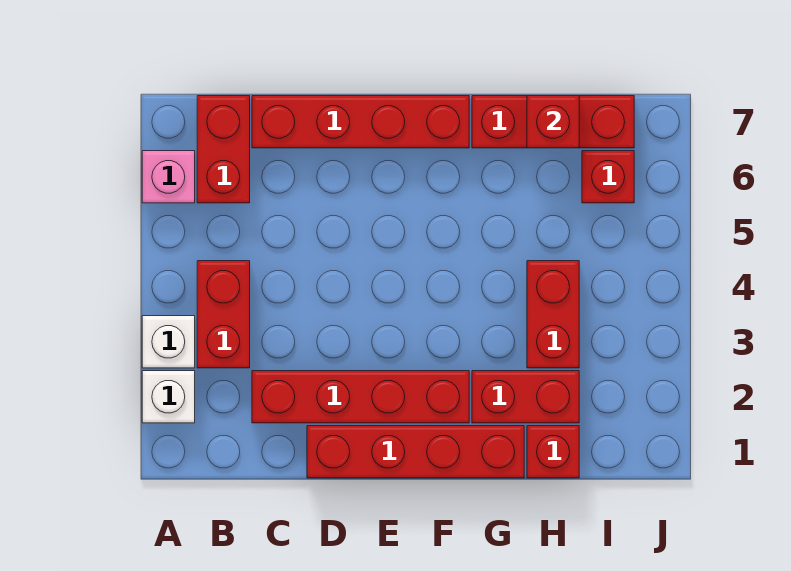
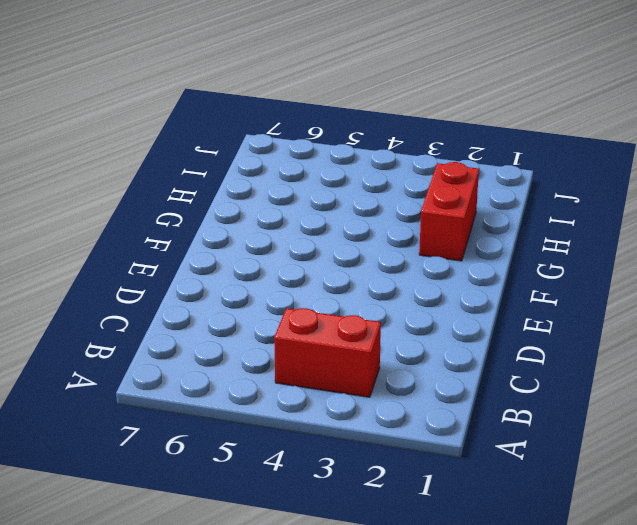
none -> white brick A2 level 1
none -> white brick A3 level 1
none -> pink brick A6 level 1

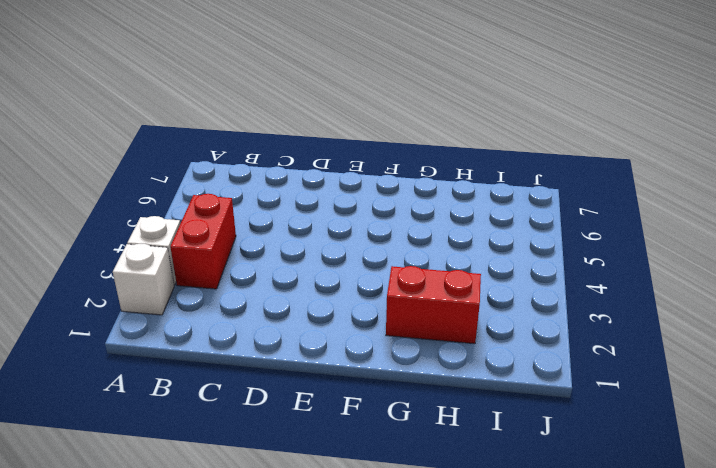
none -> pink brick A6 level 1
none -> red brick B6:B7 level 1
none -> red brick C2:F2 level 1

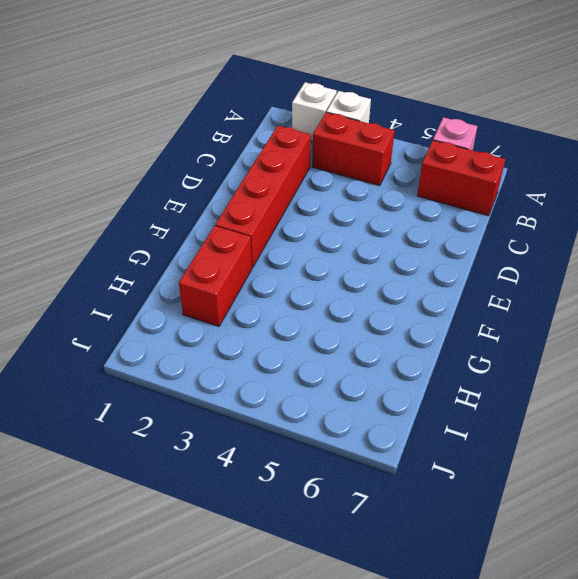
none -> red brick C7:F7 level 1
none -> red brick D1:G1 level 1
none -> red brick G7:I7 level 1

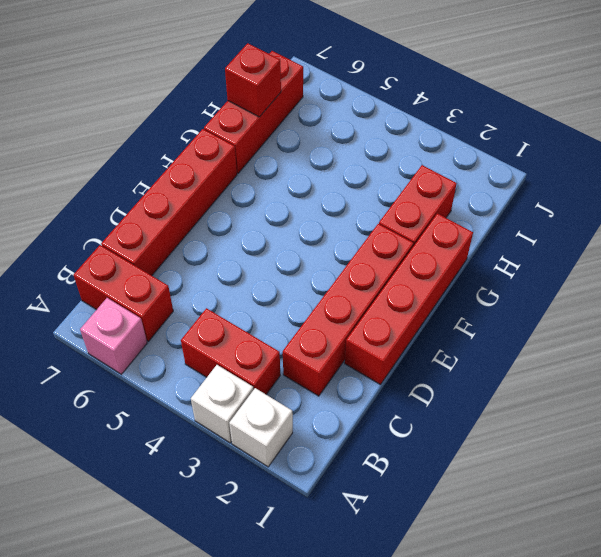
none -> red brick H1 level 1
none -> red brick H3:H4 level 1
none -> red brick I6 level 1

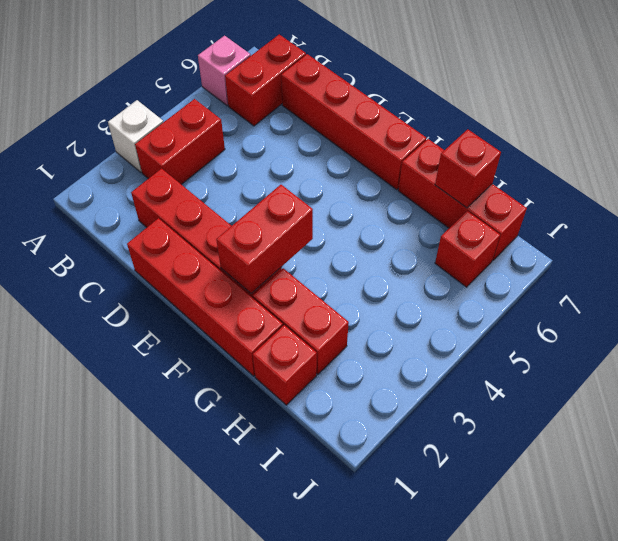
red brick F2:F3 level 2 -> red brick H3:H4 level 1
none -> white brick A2 level 1

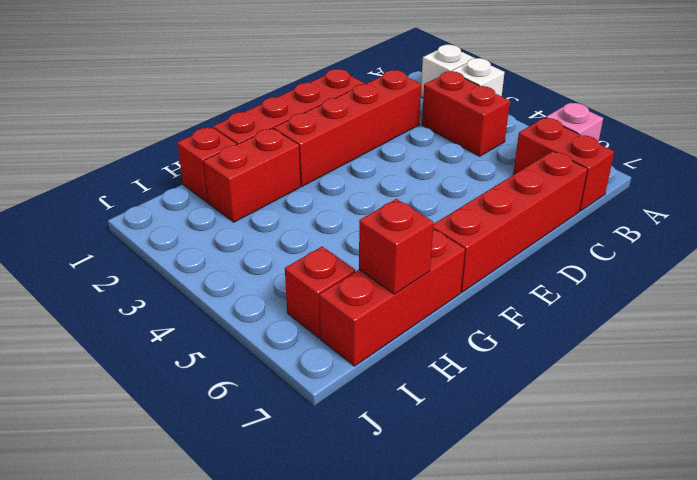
none -> red brick H3:H4 level 1

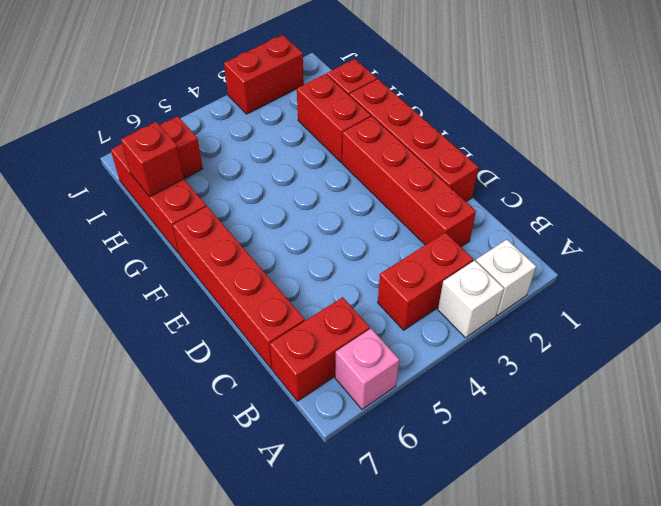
red brick J2:J3 level 1 -> red brick H3:H4 level 1

